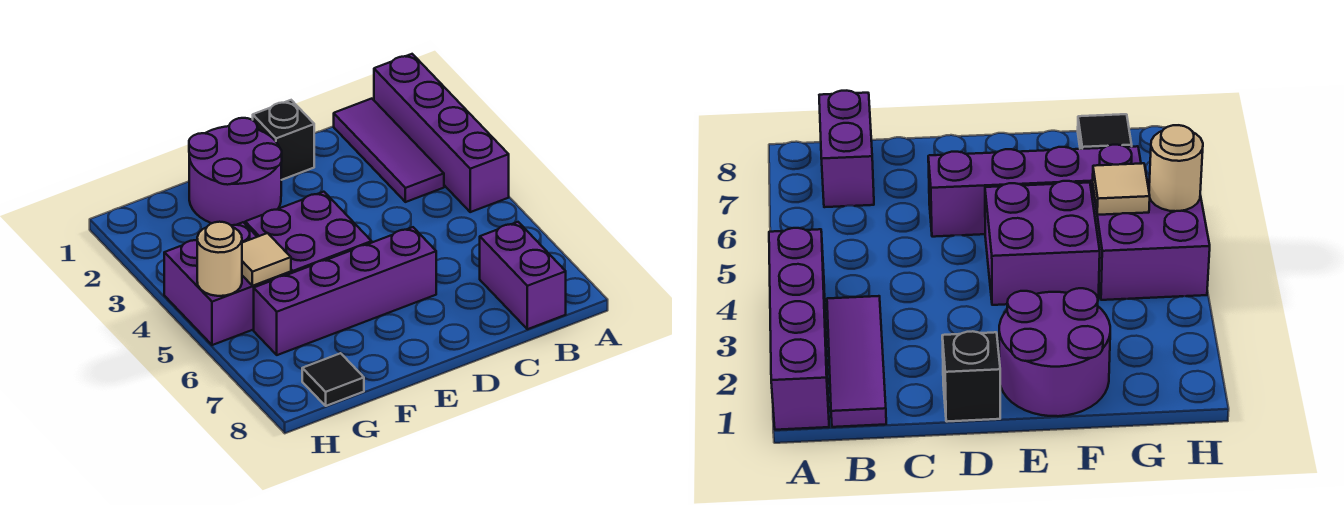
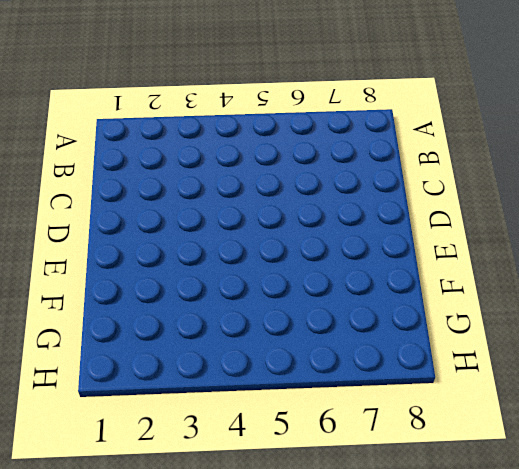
none -> purple brick A1:A4 level 1
none -> purple tile B1:B3 level 1

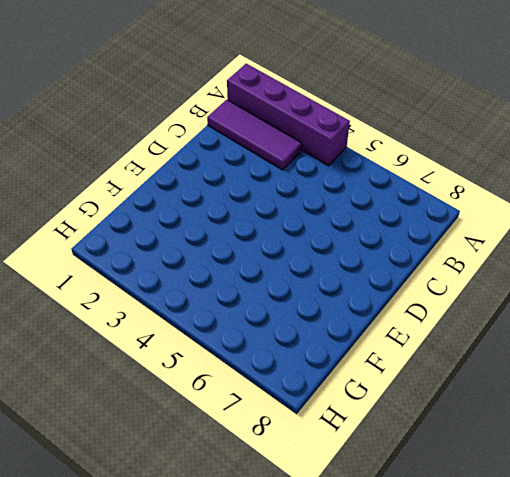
none -> purple brick B7:B8 level 1
none -> black brick D1 level 1

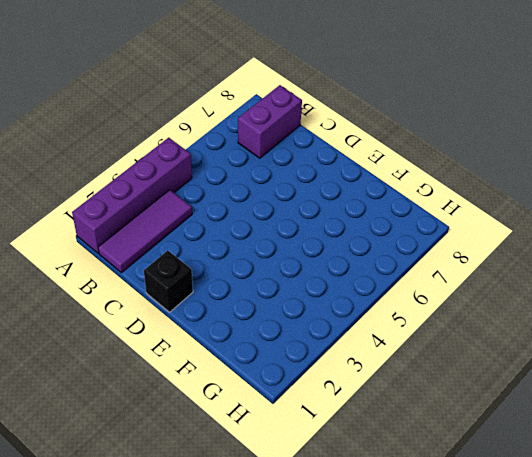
none -> purple brick D6:G6 level 1
none -> purple round brick E1:F2 level 1

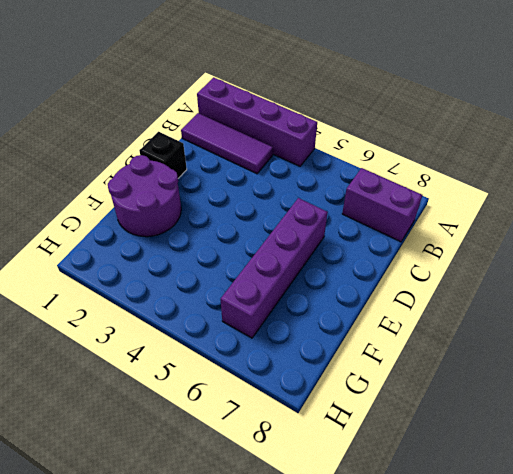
none -> purple brick E4:F5 level 1
none -> purple brick G4:H5 level 1

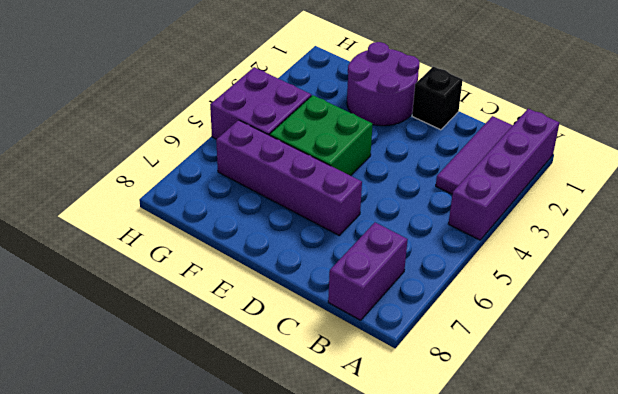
green brick E4:F5 level 1 -> purple brick E4:F5 level 1
none -> black tile G8 level 1
none -> tan tile G5 level 2

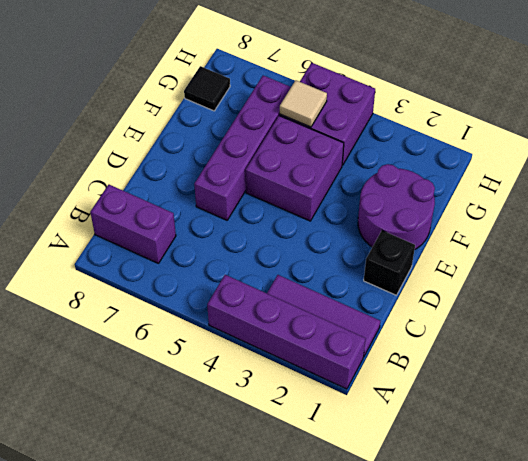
none -> tan round brick H5 level 2

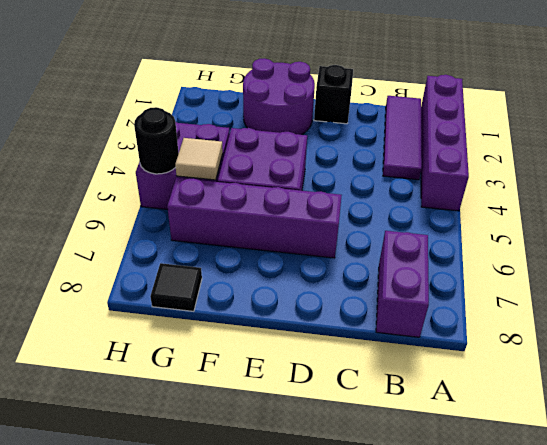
black round brick H5 level 2 -> tan round brick H5 level 2

